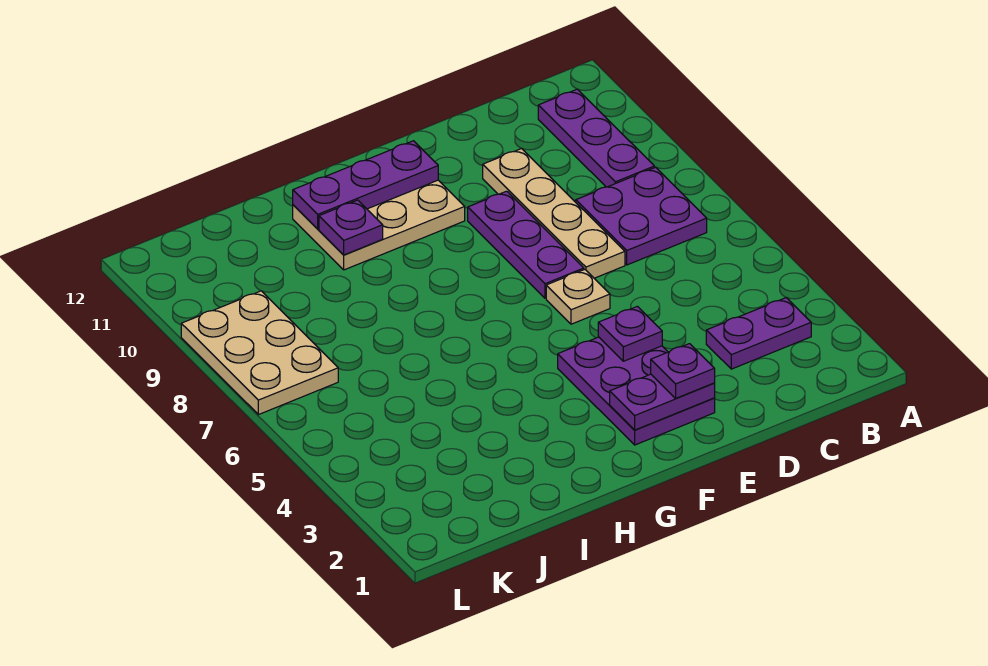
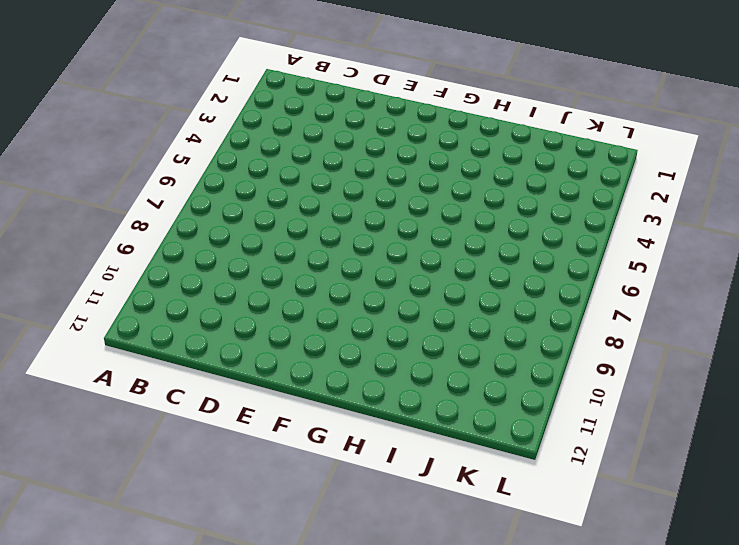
none -> purple plate B3:C3 level 1
none -> purple plate B7:C8 level 1
none -> purple plate B9:B11 level 1

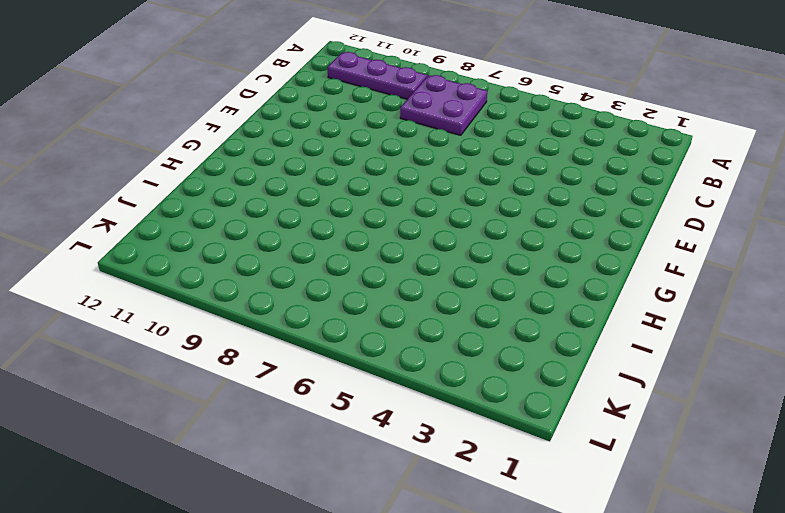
none -> purple plate B3:C3 level 1
none -> tan plate D7:D10 level 1
none -> purple plate E2:F4 level 1

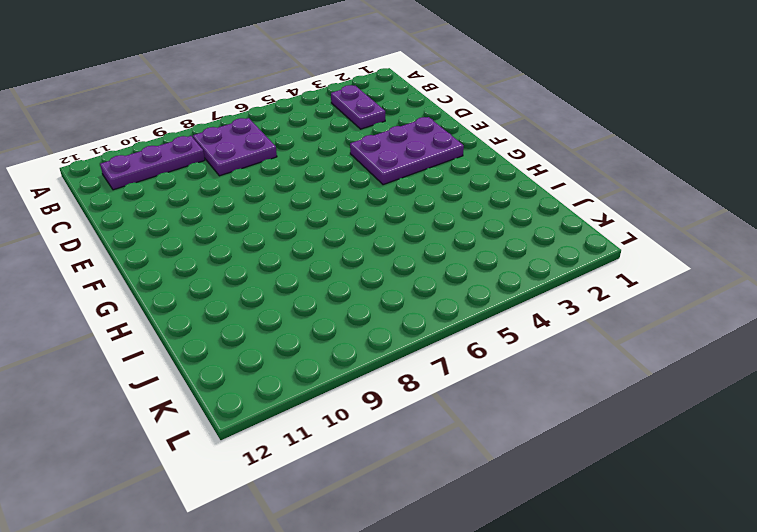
none -> tan plate D7:D10 level 1
none -> tan plate E6 level 1
none -> purple plate E7:E9 level 1

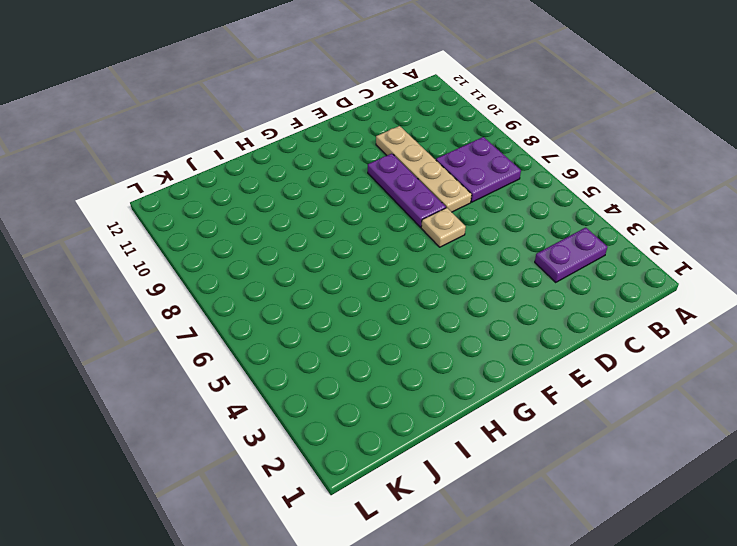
none -> purple plate B9:B11 level 1
none -> purple plate E2:F4 level 1
none -> tan plate F10:H11 level 1

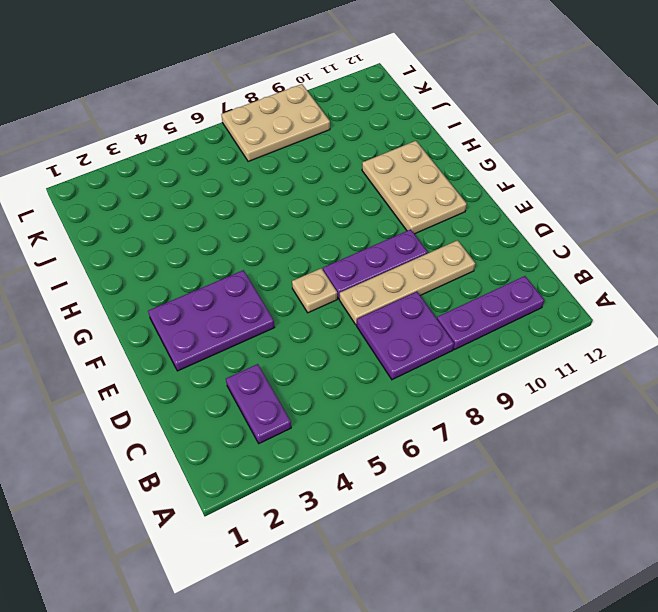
none -> purple plate E2:F2 level 2
none -> purple plate E4 level 2
none -> purple plate F11:H11 level 2

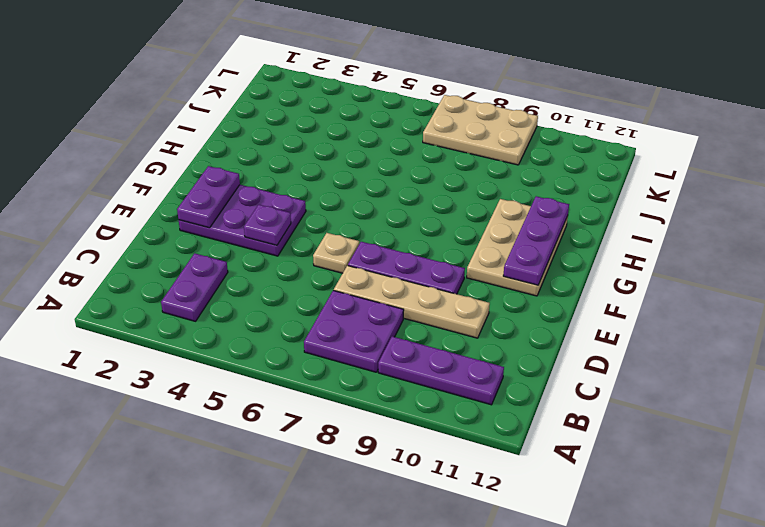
none -> purple plate H10 level 2
none -> purple plate E2 level 3

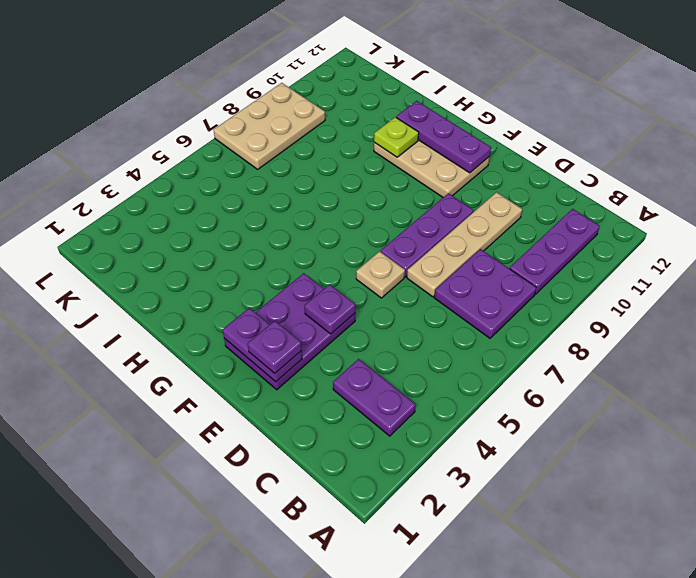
lime plate H10 level 2 -> purple plate H10 level 2

